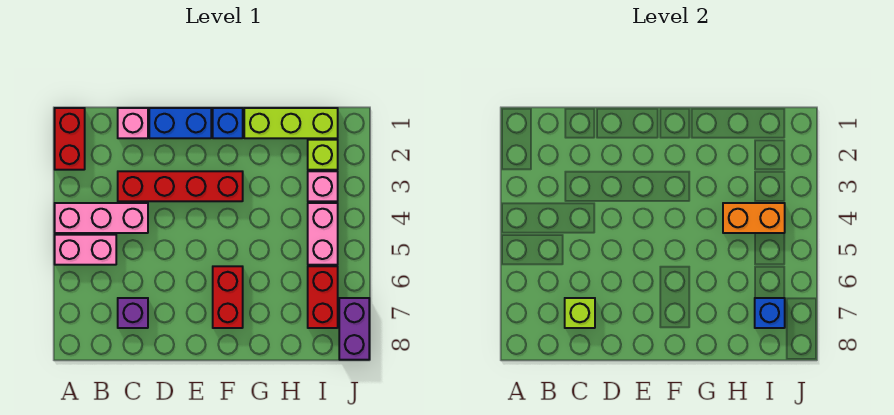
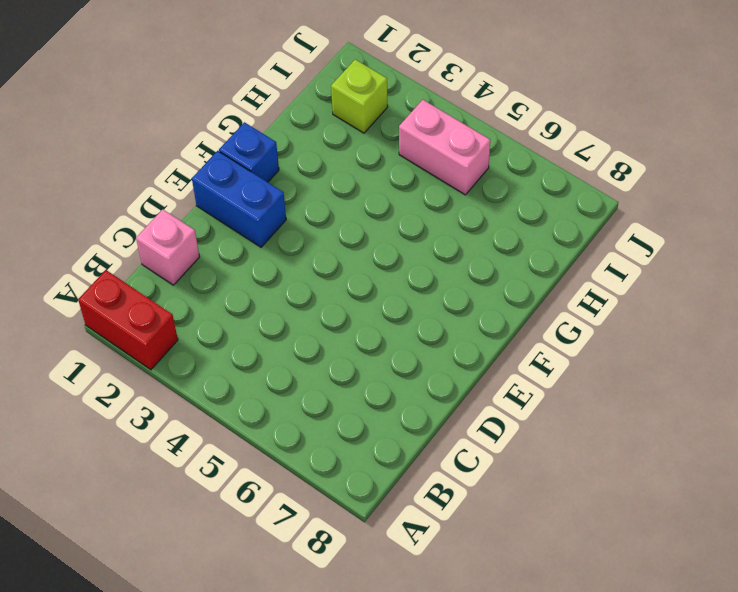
blue brick E1:E2 level 1 -> blue brick D1:E1 level 1
none -> pink brick A4:C4 level 1
none -> pink brick A5:B5 level 1
none -> red brick C3:F3 level 1

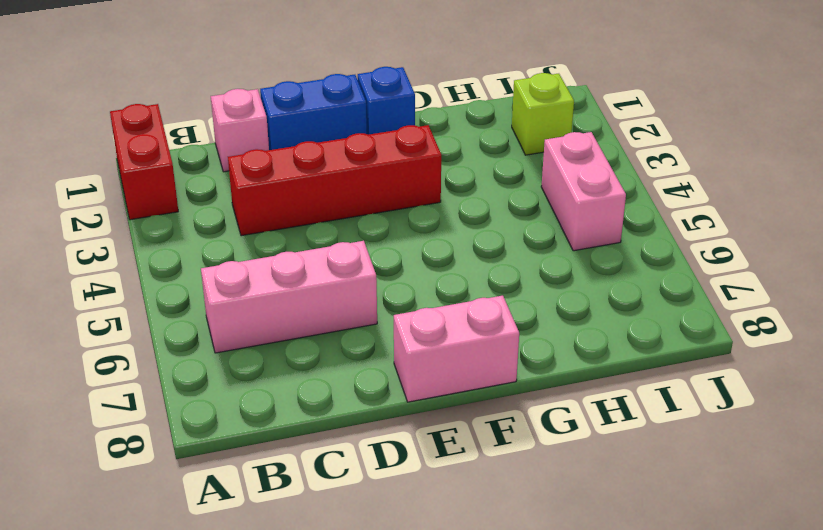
pink brick B6:D6 level 1 -> pink brick A4:C4 level 1
pink brick E8:F8 level 1 -> pink brick A5:B5 level 1
none -> purple brick C7 level 1
none -> red brick F6:F7 level 1
none -> lime brick G1:I1 level 1

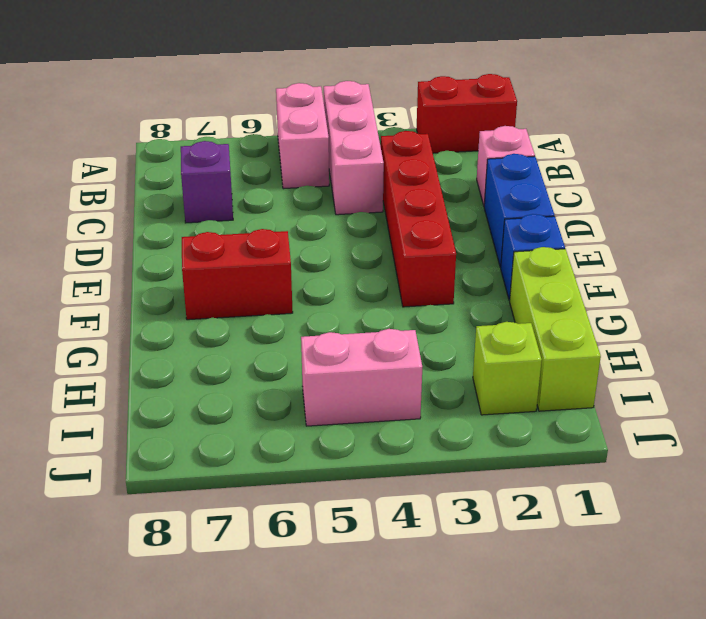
none -> pink brick I3 level 1
none -> red brick I6:I7 level 1
none -> purple brick J7:J8 level 1

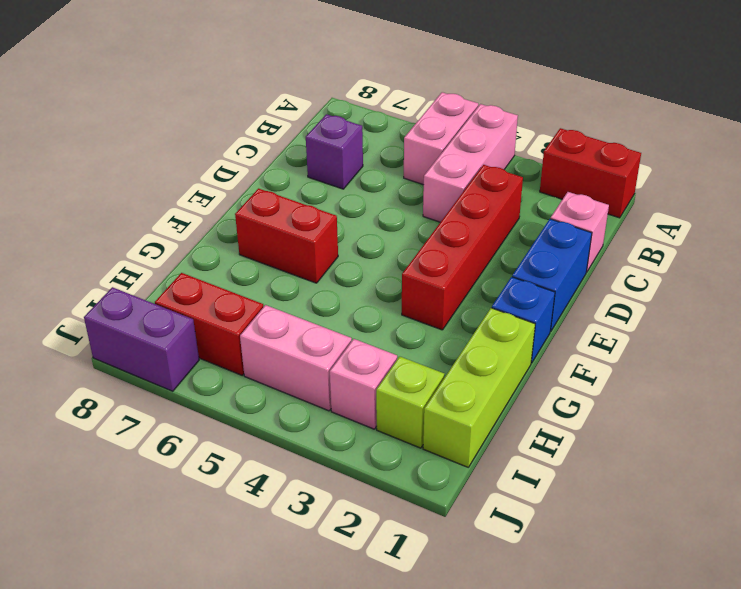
none -> lime brick C7 level 2
none -> orange brick H4:I4 level 2
none -> blue brick I7 level 2

